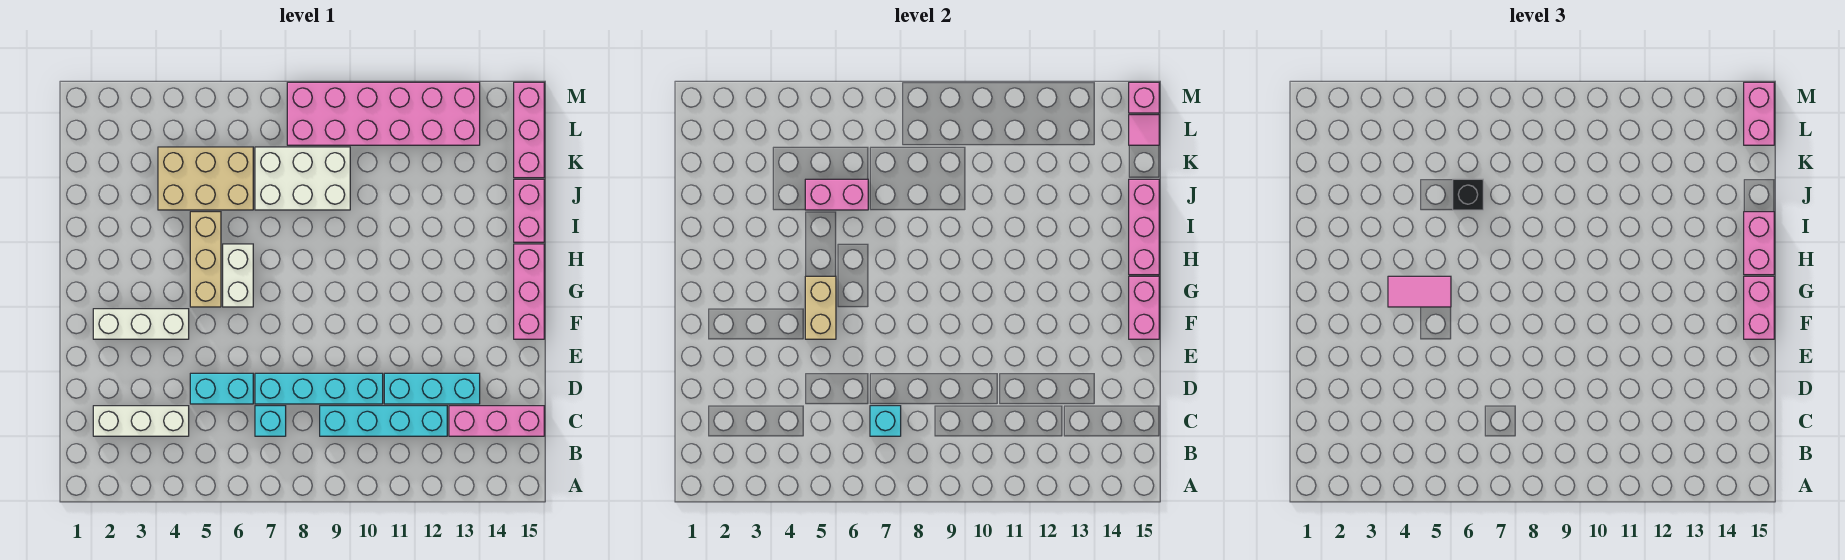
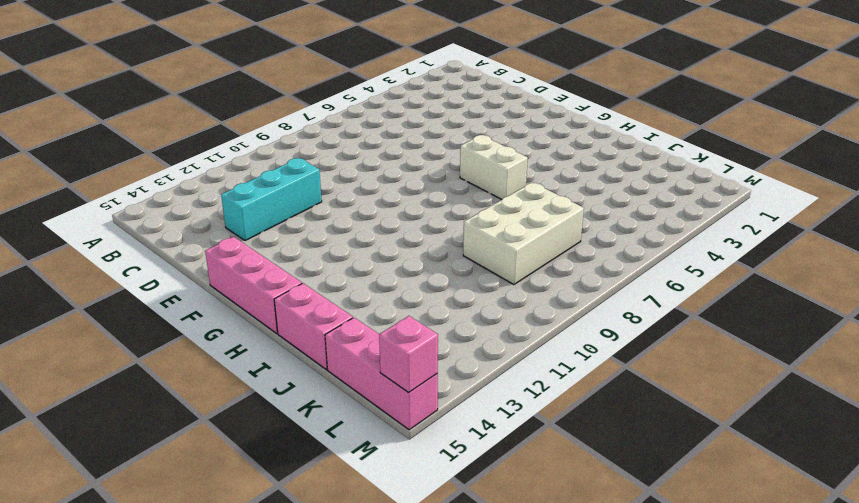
none -> white brick C2:C4 level 1
none -> cyan brick C7 level 1
none -> cyan brick C9:C12 level 1

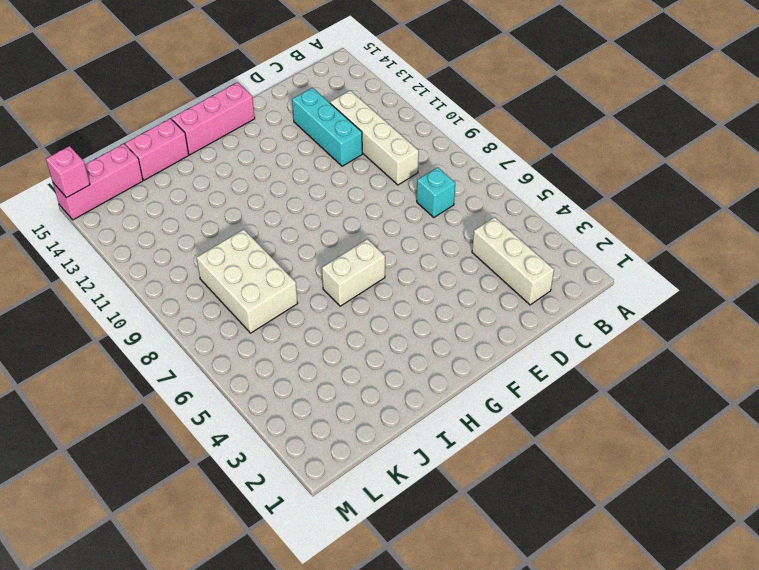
white brick C9:C12 level 1 -> cyan brick C9:C12 level 1
none -> pink brick C13:C15 level 1
none -> cyan brick D5:D6 level 1
none -> cyan brick D7:D10 level 1

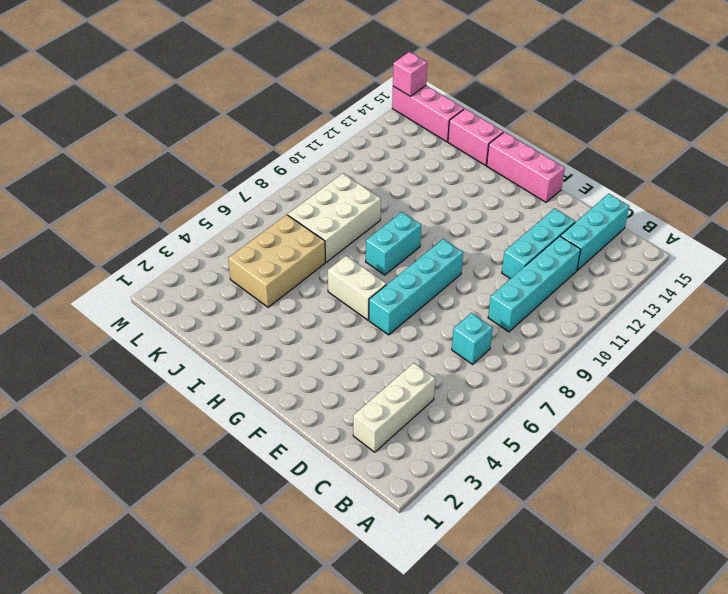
cyan brick C13:C15 level 1 -> pink brick C13:C15 level 1
cyan brick F6:F9 level 1 -> cyan brick D7:D10 level 1
cyan brick H8:H9 level 1 -> cyan brick D5:D6 level 1
none -> white brick F2:F4 level 1
none -> tan brick G5:I5 level 1
none -> pink brick L8:M13 level 1

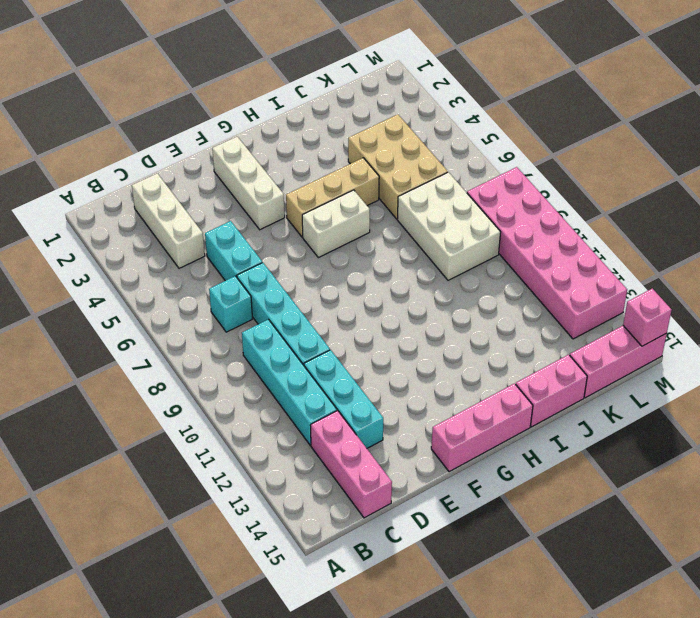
none -> cyan brick C7 level 2
none -> tan brick F5:G5 level 2
none -> pink brick F15:G15 level 2

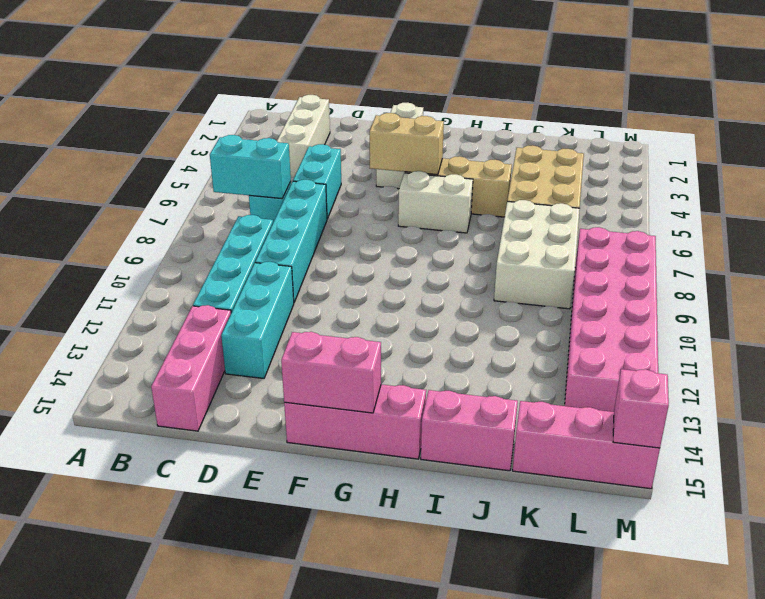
cyan brick B7:C7 level 2 -> cyan brick C7 level 2
none -> pink brick H15:J15 level 2
none -> pink brick J5:J6 level 2
none -> pink tile L15 level 2

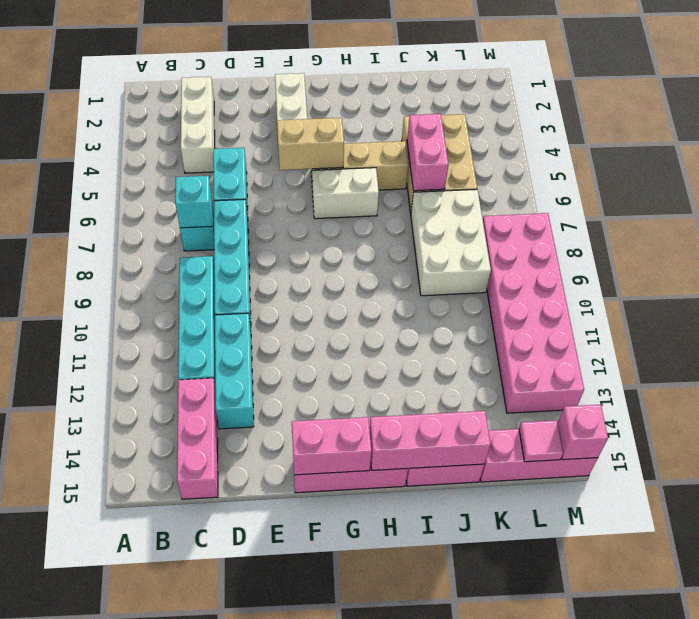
none -> pink brick F15:G15 level 3
none -> pink tile G4:G5 level 3
none -> pink brick H15:I15 level 3

